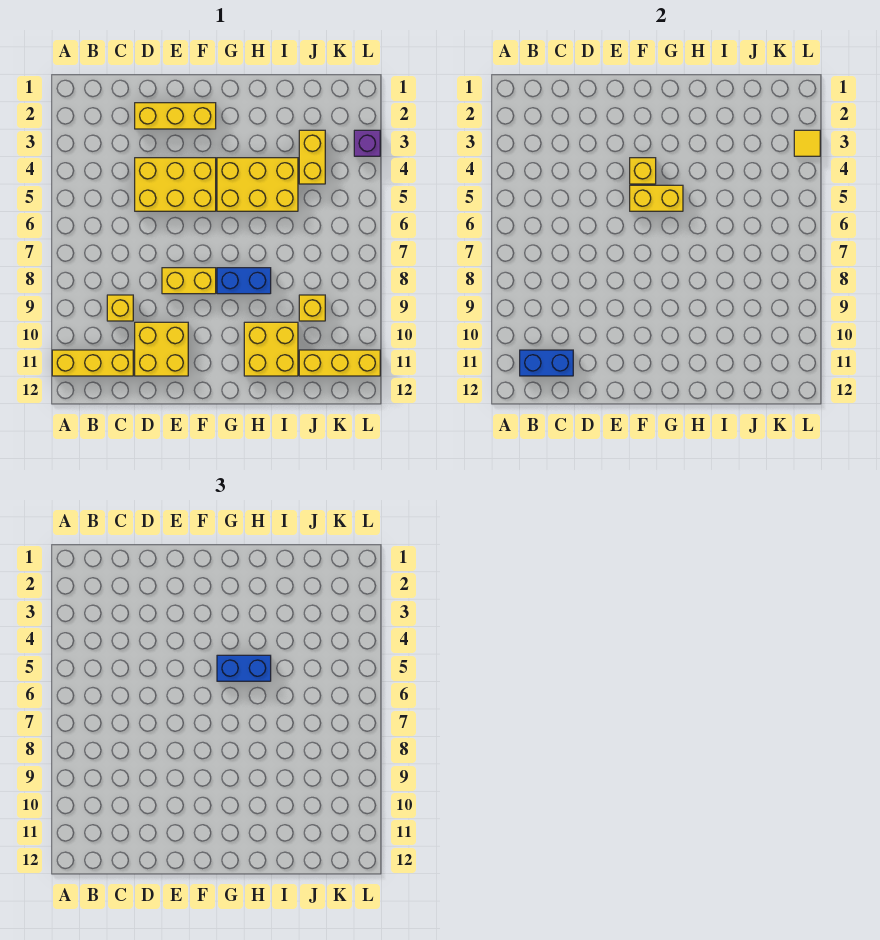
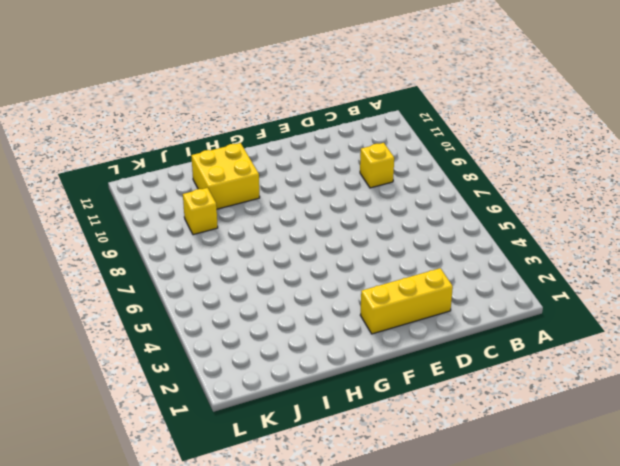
none -> yellow brick A11:C11 level 1
none -> yellow brick D4:F5 level 1
none -> yellow brick D10:E11 level 1

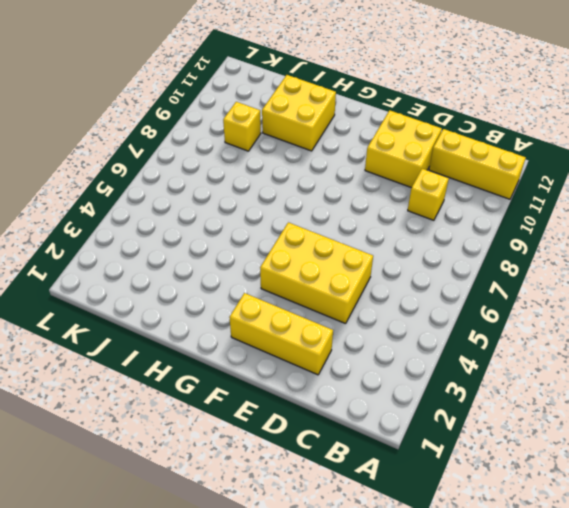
none -> yellow brick E8:F8 level 1
none -> yellow brick G4:I5 level 1
none -> blue brick G8:H8 level 1

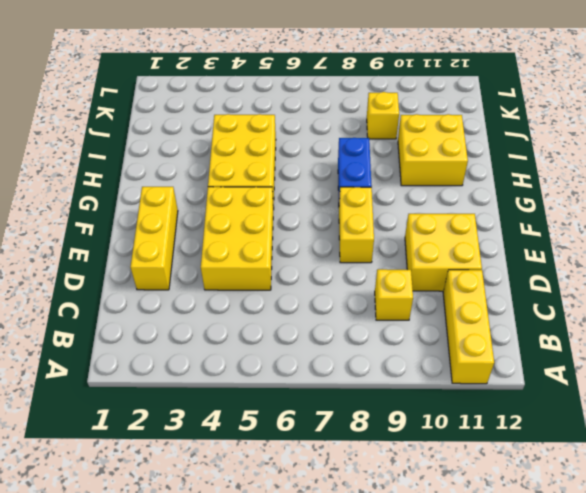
none -> yellow brick J3:J4 level 1
none -> yellow brick J11:L11 level 1
none -> purple brick L3 level 1

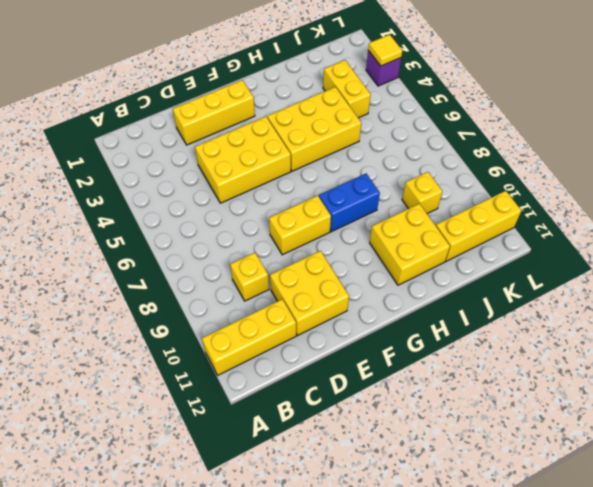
none -> blue brick B11:C11 level 2
none -> yellow brick F4 level 2
none -> yellow brick F5:G5 level 2

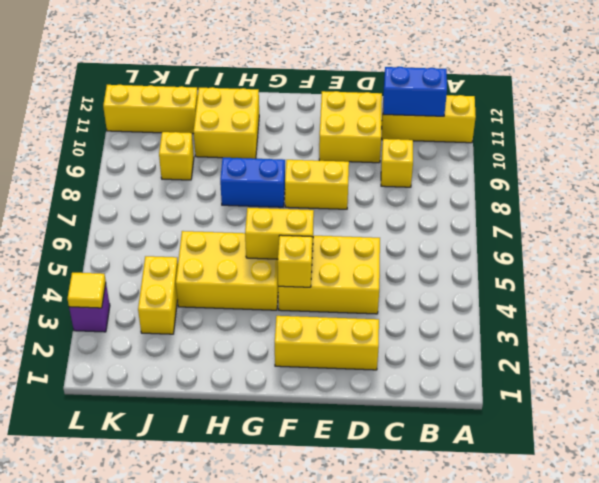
none -> blue brick G5:H5 level 3

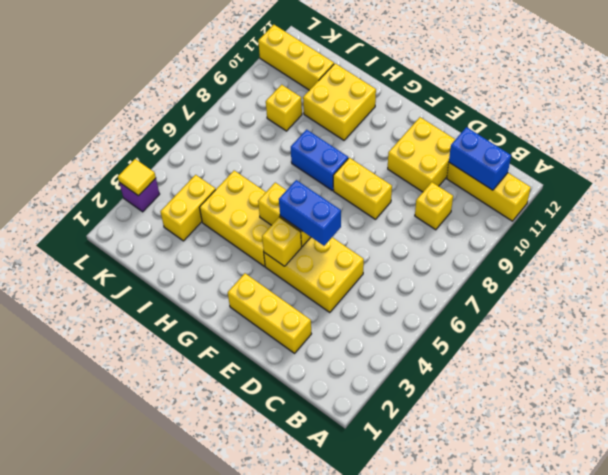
blue brick E5:F5 level 3 -> blue brick G5:H5 level 3

